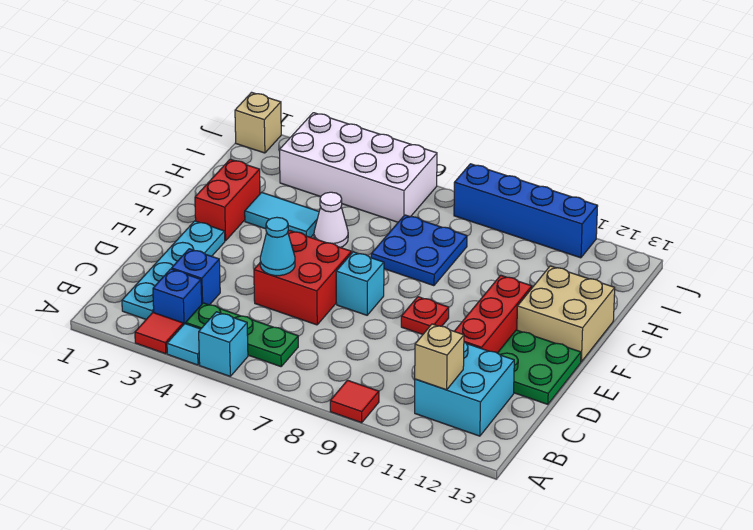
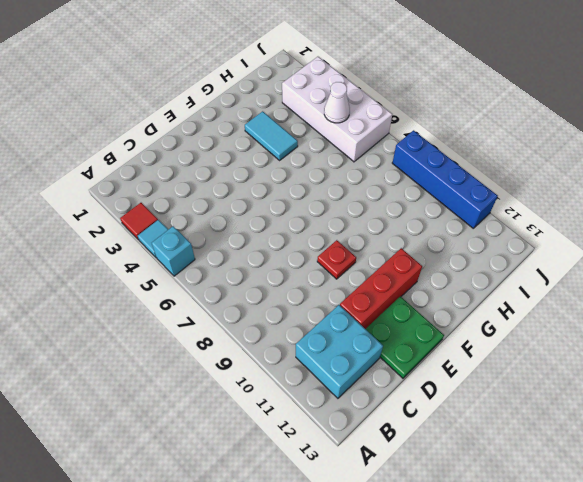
white cone I5 level 2 -> white cone G5 level 1
none -> red tile A9 level 1
none -> cyan plate B2:E2 level 1
none -> blue brick B3 level 1

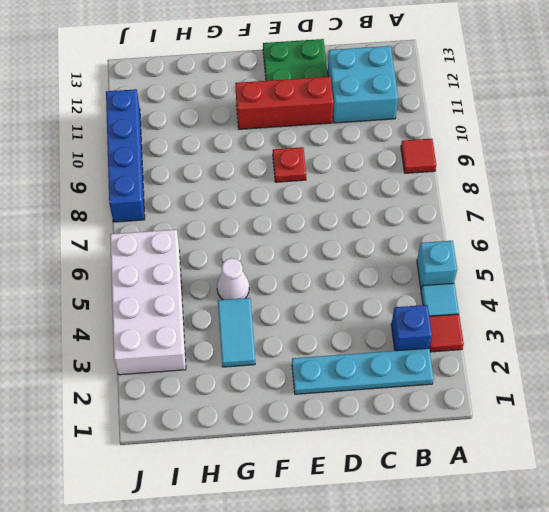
none -> green plate B4:B6 level 1
none -> blue brick C3 level 1
none -> red brick D5:E6 level 1

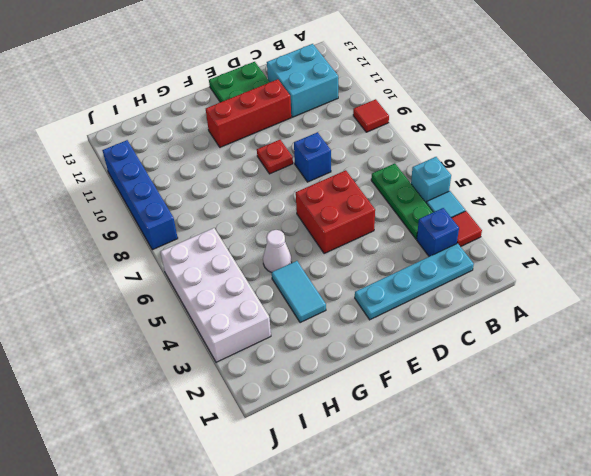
blue brick D8 level 1 -> blue brick C3 level 1
none -> cyan brick E7 level 1
none -> red brick F2:G2 level 1
none -> tan brick F12:G13 level 1

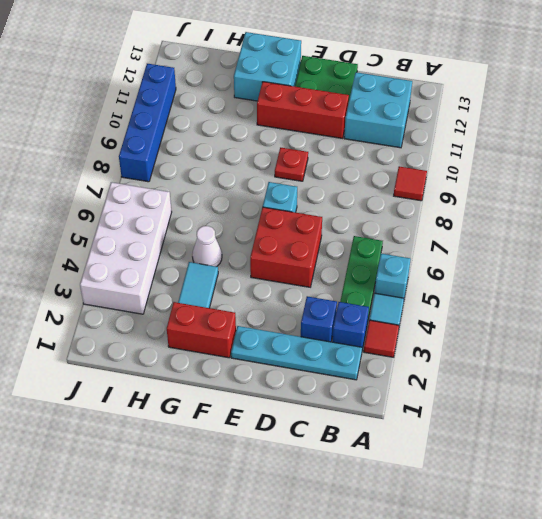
cyan brick F12:G13 level 1 -> tan brick F12:G13 level 1
none -> blue plate G7:H8 level 1
none -> tan brick J1 level 1
none -> tan brick B11 level 2

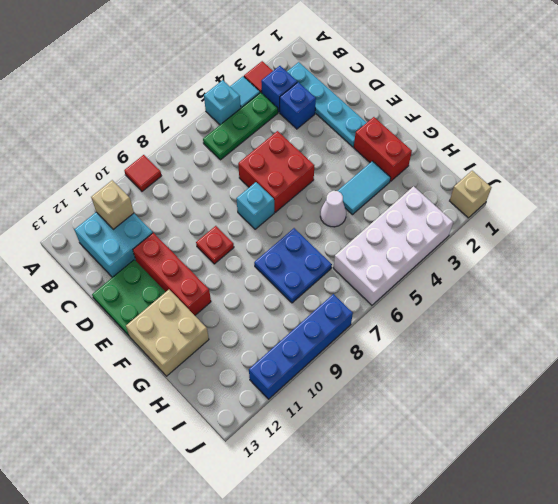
none -> cyan cone D5 level 2

